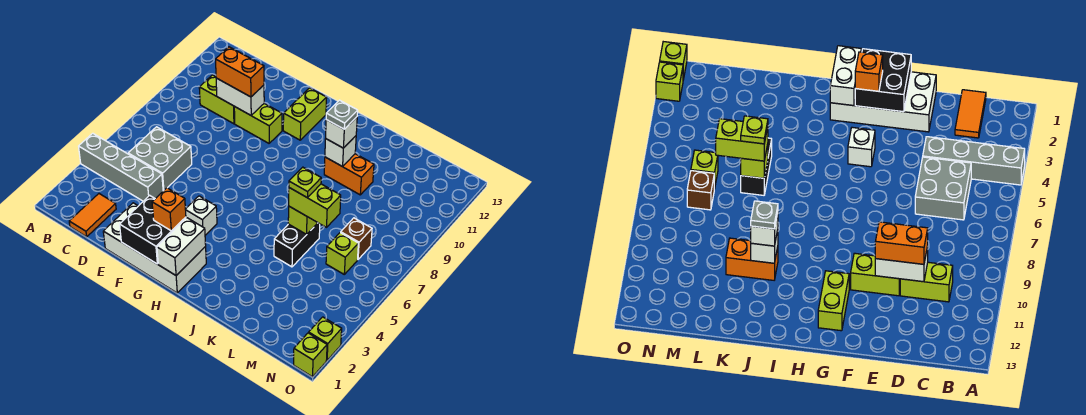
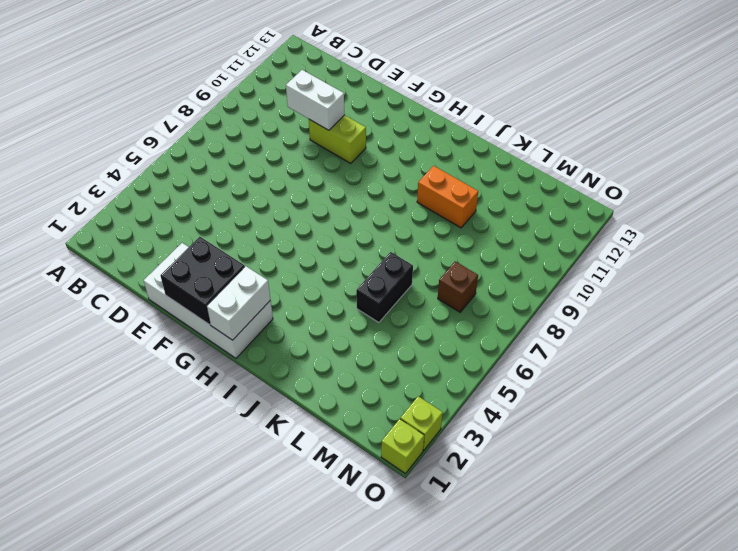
none -> grey brick A4:D4 level 1
none -> orange tile C1:C2 level 1
none -> grey brick C5:D6 level 1

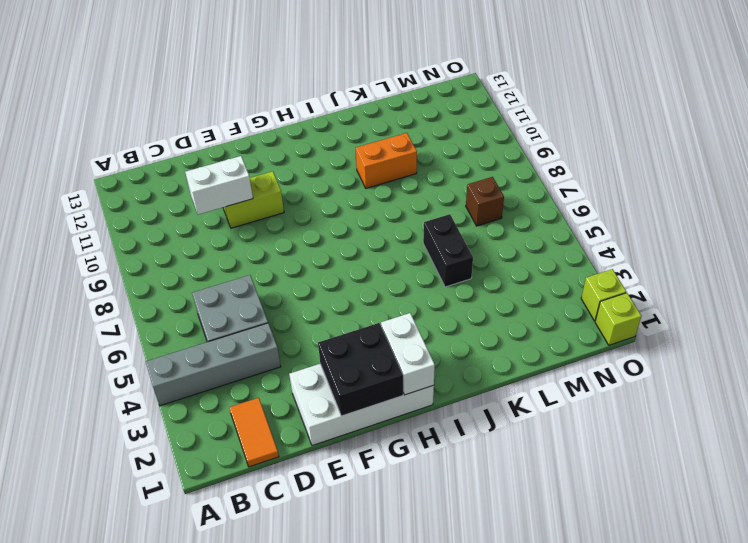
none -> lime brick C10:D10 level 1
none -> white brick G4 level 1
none -> lime brick G11:G12 level 1

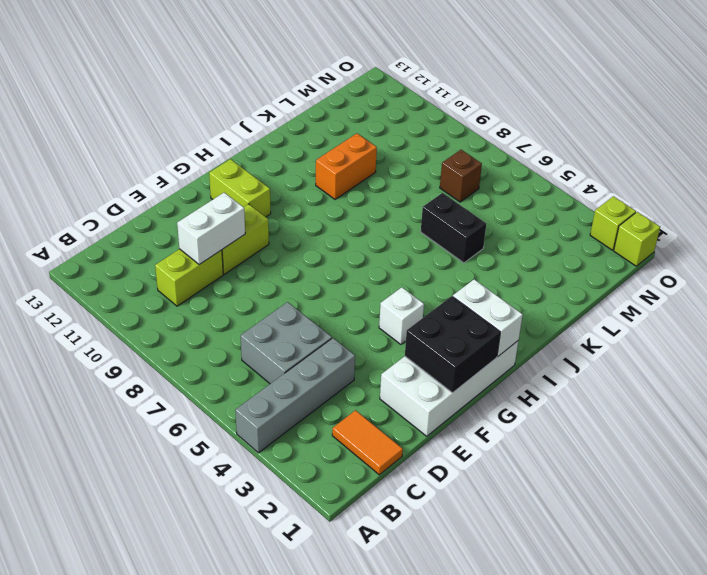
none -> lime brick M6 level 1
none -> white brick J10 level 2
none -> lime brick K6 level 2

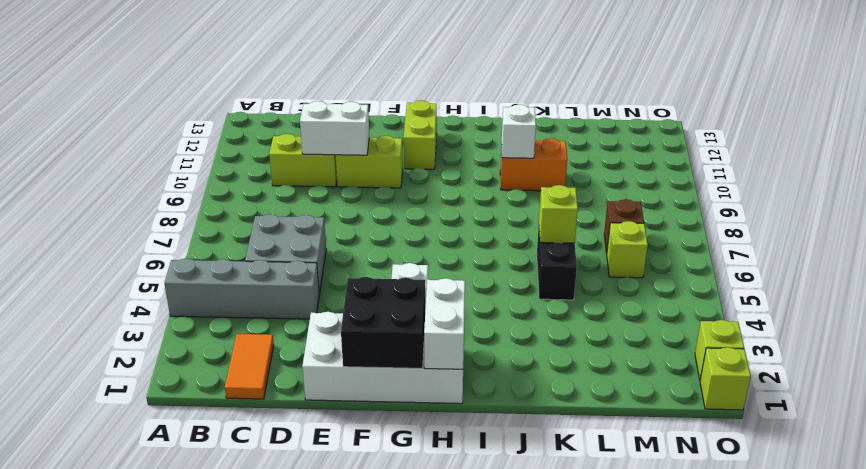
none -> orange brick D10:E10 level 3
none -> orange brick G2 level 3
none -> white brick J10 level 3

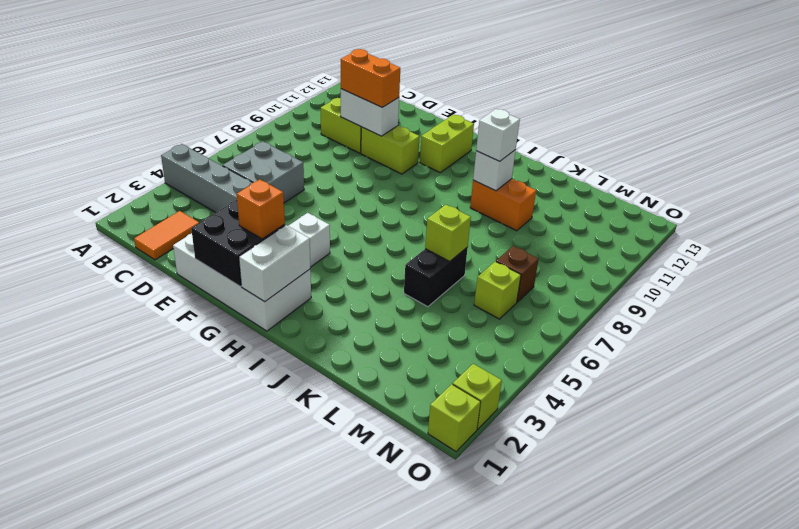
none -> lime brick K6:L6 level 3
none -> grey plate J10 level 4
none -> lime plate K6 level 4

